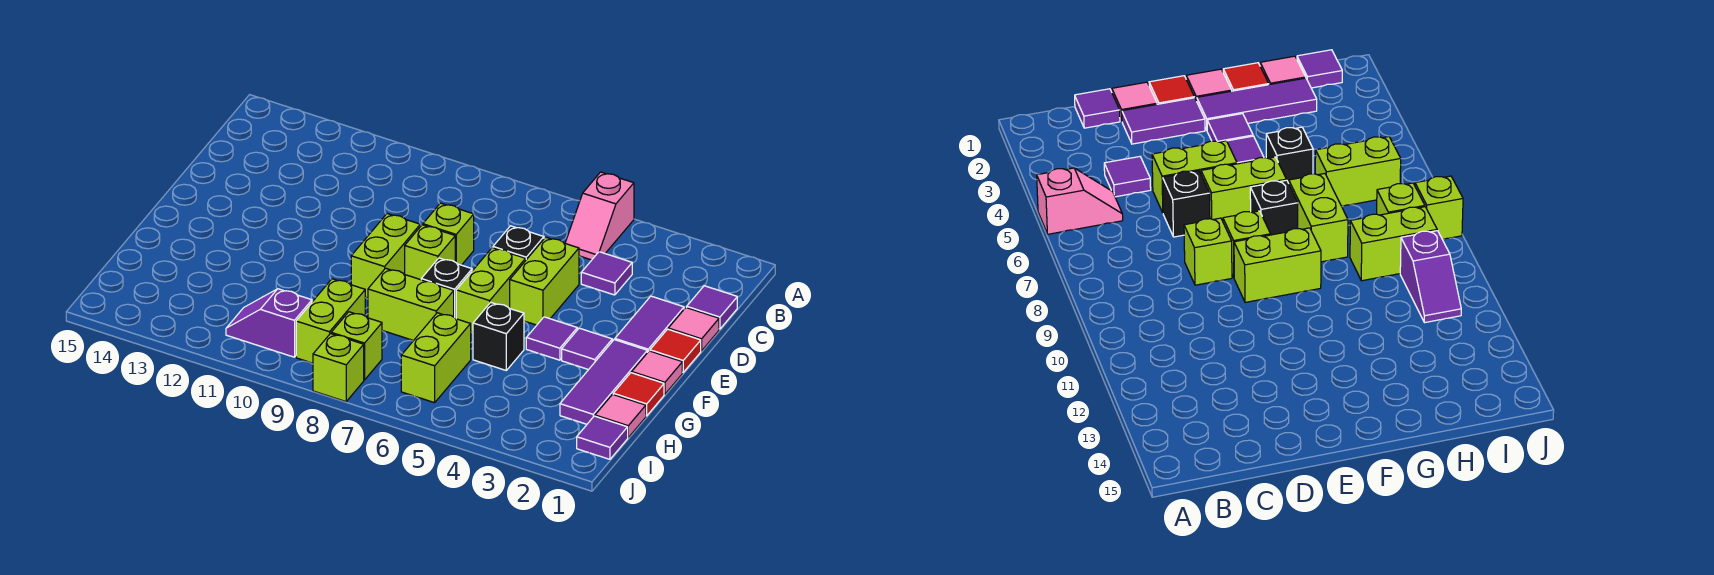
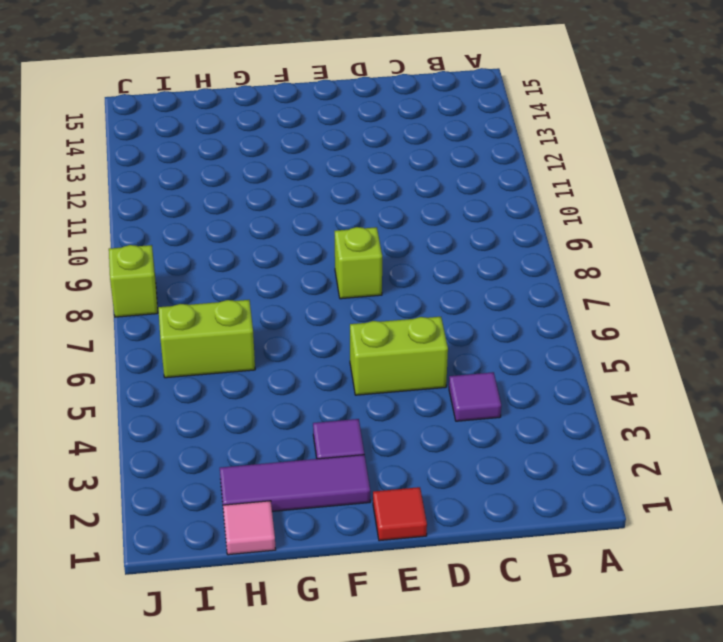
none -> pink slope A5:B5 level 1 top A
none -> purple tile C1 level 1
none -> pink tile D1 level 1

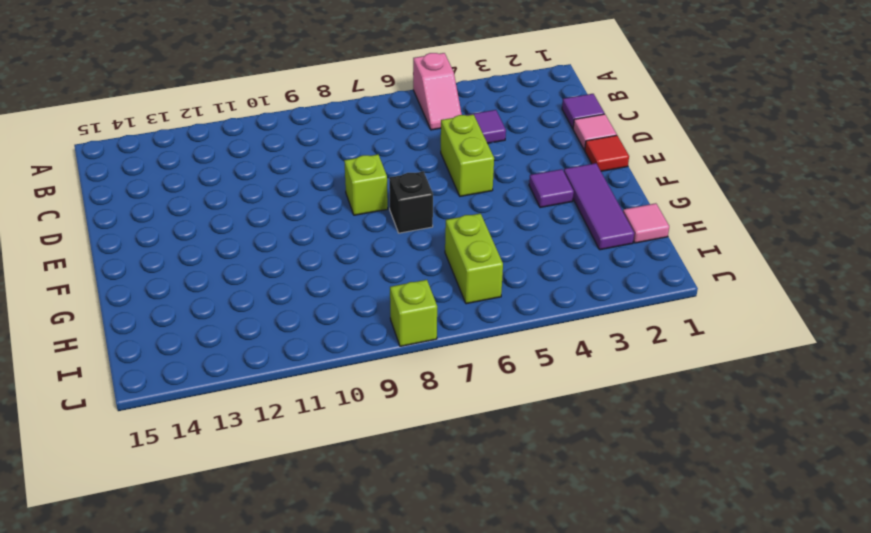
none -> purple tile D2:E2 level 1
none -> black brick D6 level 1
none -> lime brick D8 level 1

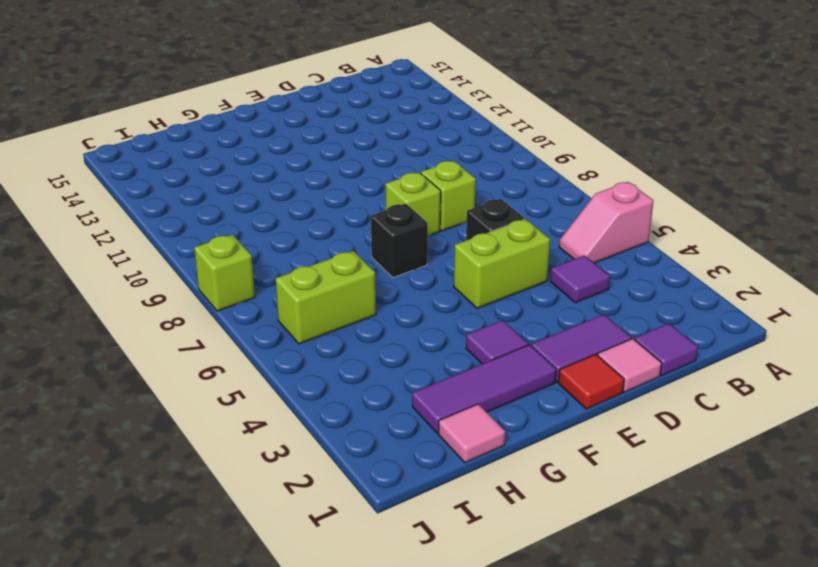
none -> lime brick E6:F6 level 1
none -> lime brick E9:F9 level 1
none -> pink tile F1 level 1

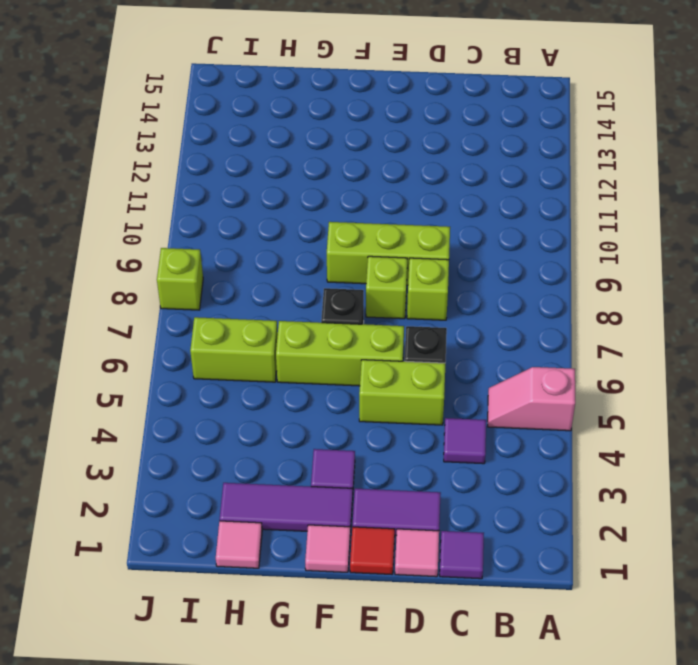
lime brick D9:F9 level 1 -> lime brick E9:F9 level 1
lime brick E6:G6 level 1 -> lime brick E6:F6 level 1
none -> purple tile F4 level 1
none -> red tile G1 level 1
none -> black brick G5 level 1

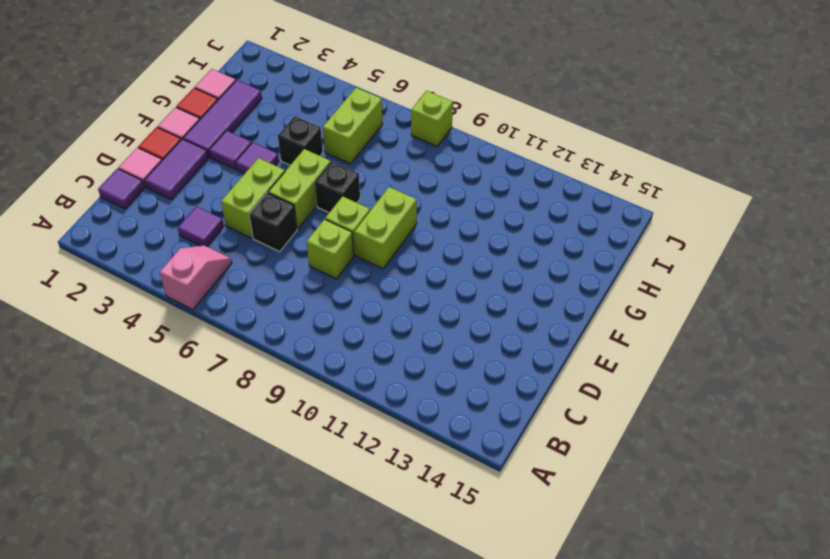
none -> lime brick G7:G8 level 1
none -> lime brick H9:I9 level 1
none -> purple tile I1 level 1

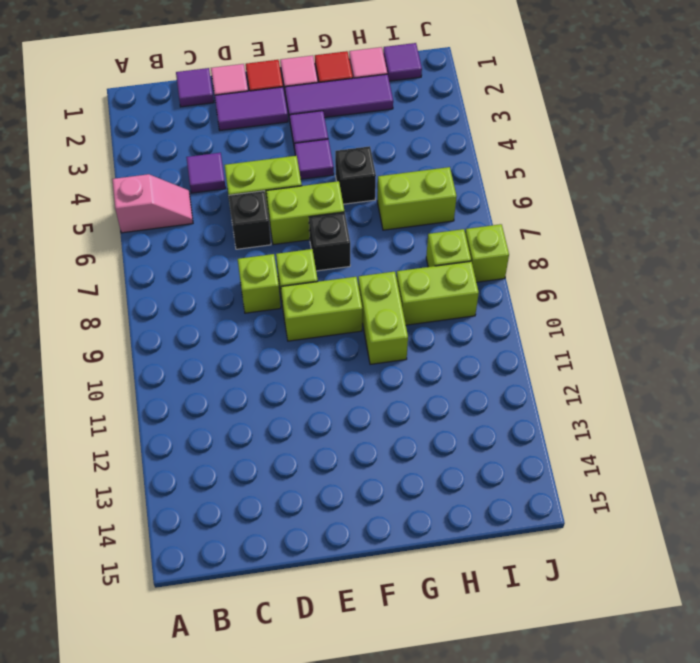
lime brick G9:G10 level 1 -> lime brick G7:G8 level 1
none -> purple slope I10:I11 level 1 top 10

